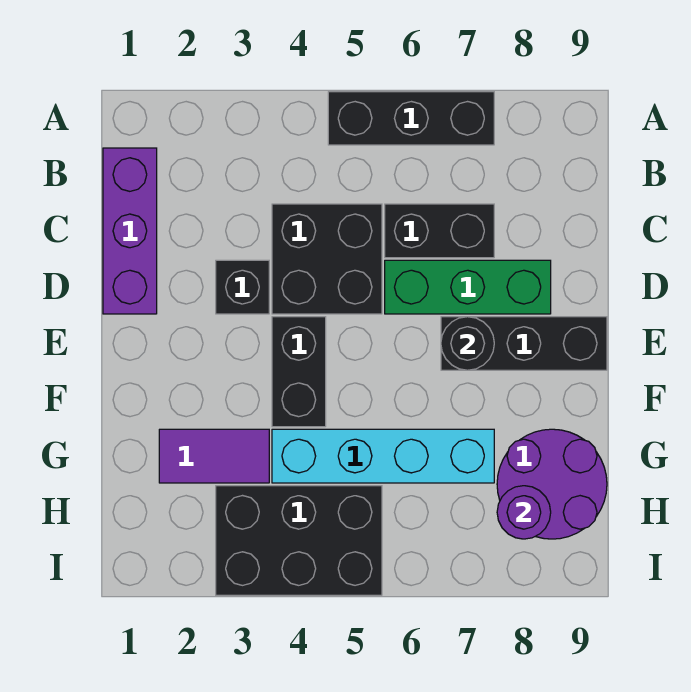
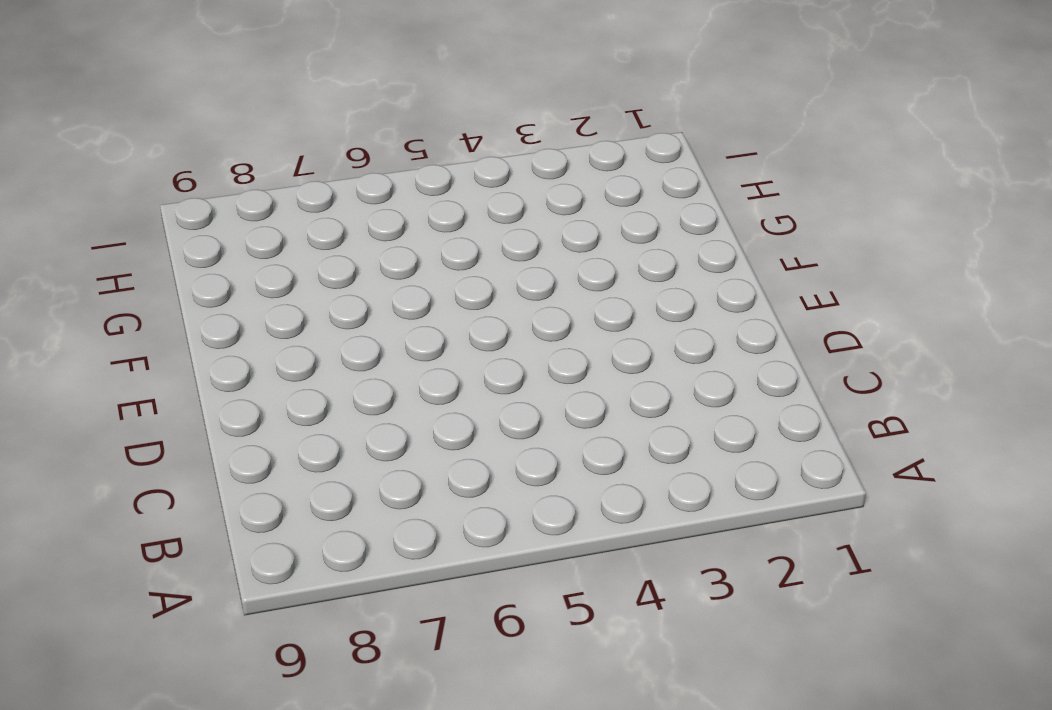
none -> black brick A5:A7 level 1
none -> purple brick B1:D1 level 1
none -> black brick C4:D5 level 1

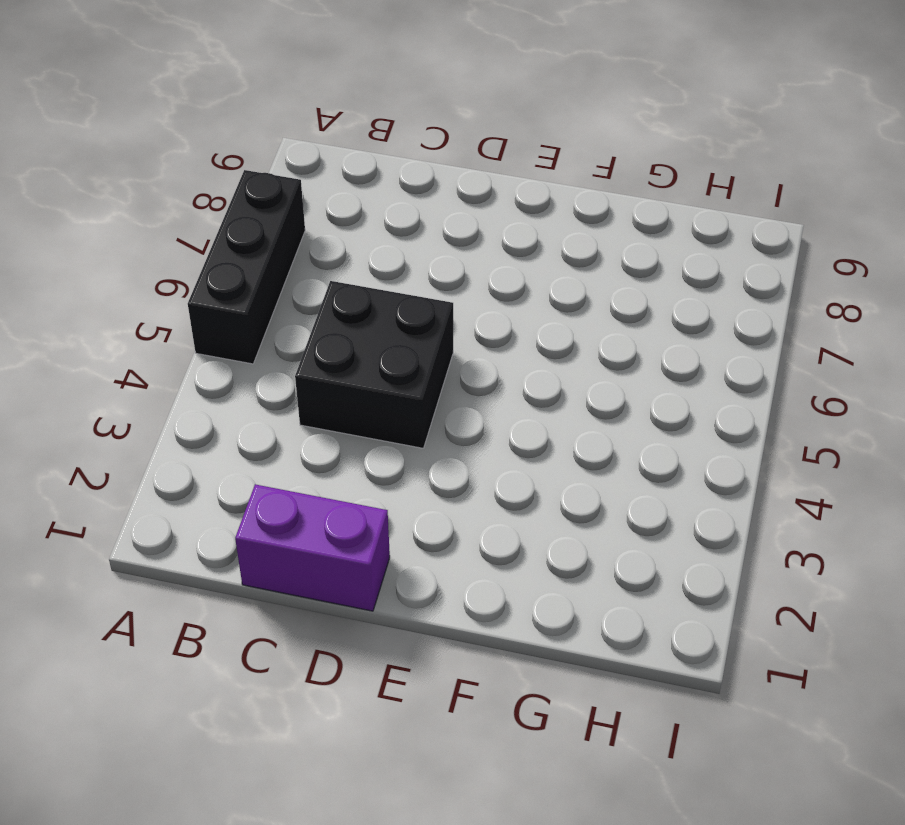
purple brick C1:D1 level 1 -> purple brick B1:D1 level 1
none -> black brick C6:C7 level 1
none -> black brick D3 level 1
none -> green brick D6:D8 level 1

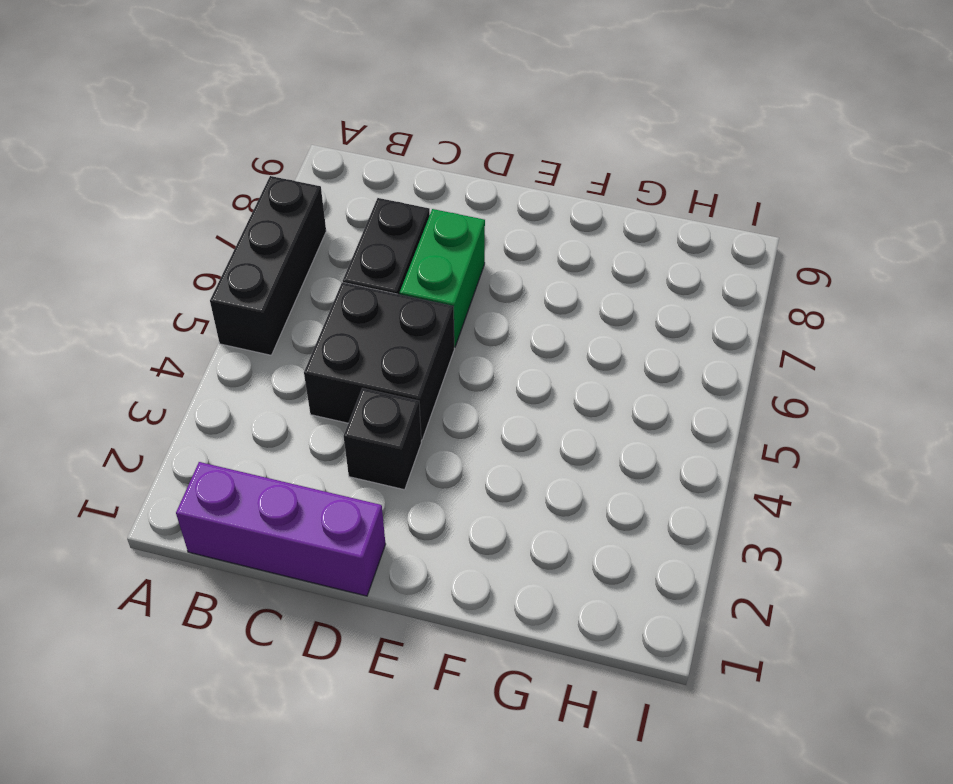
green brick D6:D7 level 1 -> green brick D6:D8 level 1
none -> black brick E4:F4 level 1
none -> black brick E7:E9 level 1
none -> purple tile G2:G3 level 1

